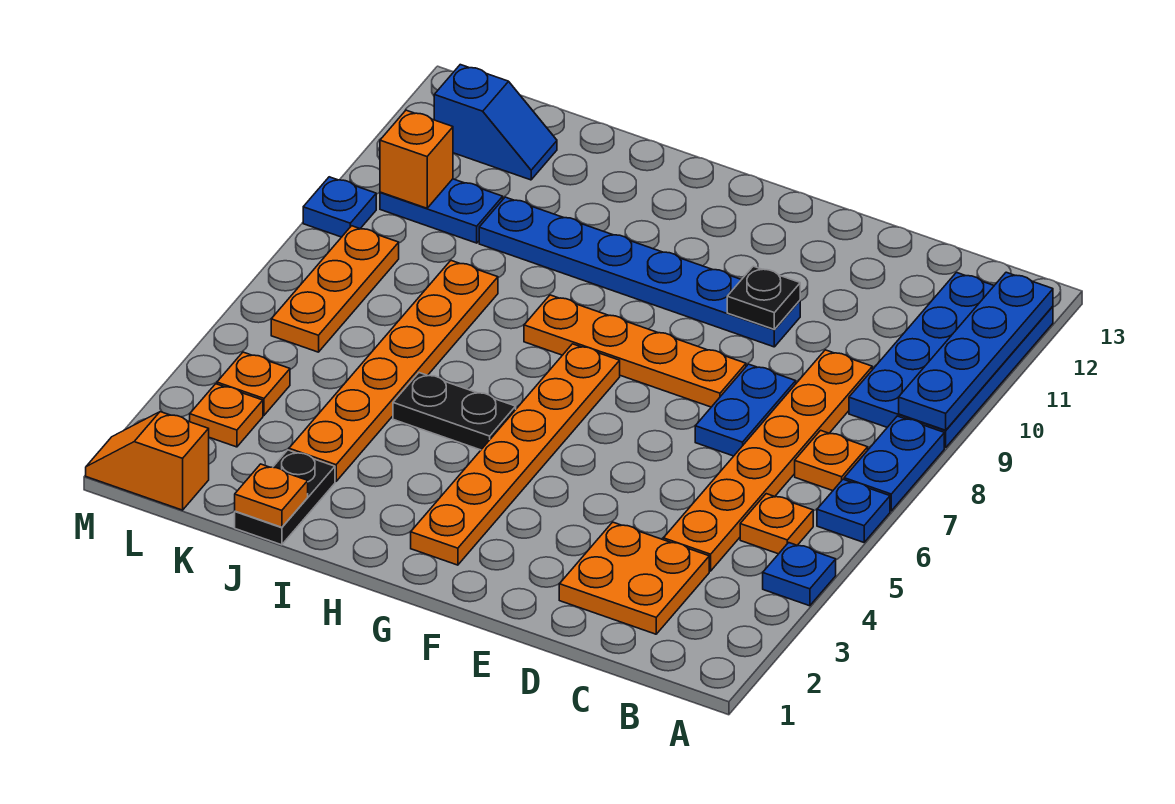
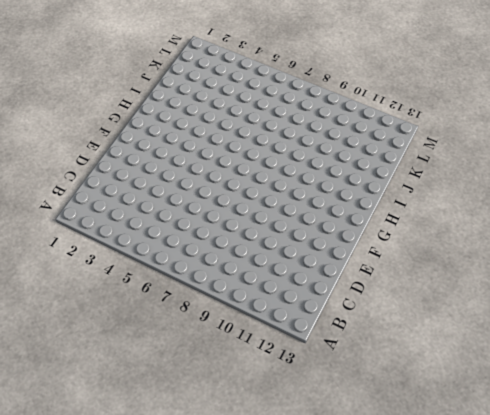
none -> blue plate A4 level 1
none -> blue plate A6 level 1
none -> blue plate A7:A8 level 1

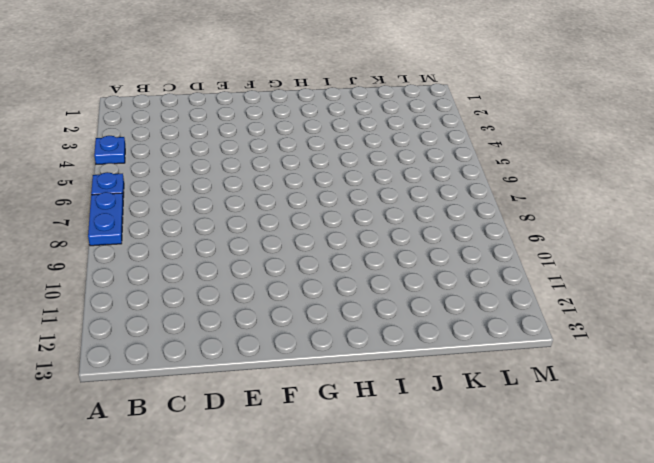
none -> blue plate A9:B12 level 1
none -> orange plate B5 level 1
none -> orange plate B7 level 1

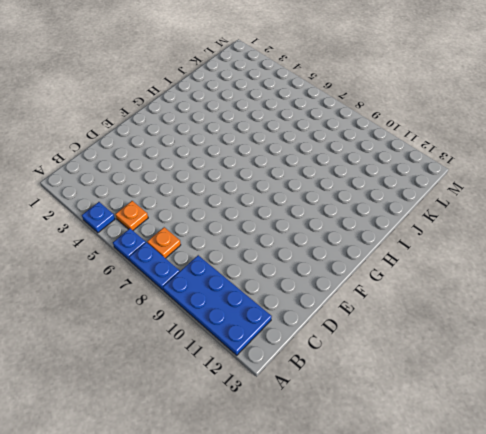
none -> orange plate C2:D3 level 1
none -> orange plate C4:C9 level 1
none -> blue plate D7:D8 level 1

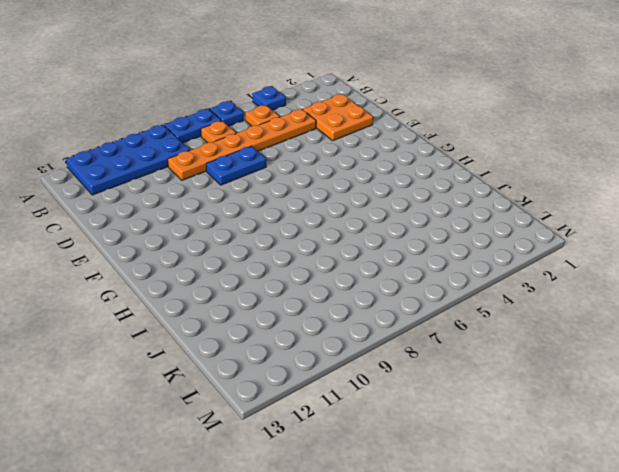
none -> orange plate E8:H8 level 1
none -> blue plate E10:J10 level 1
none -> orange plate G2:G7 level 1

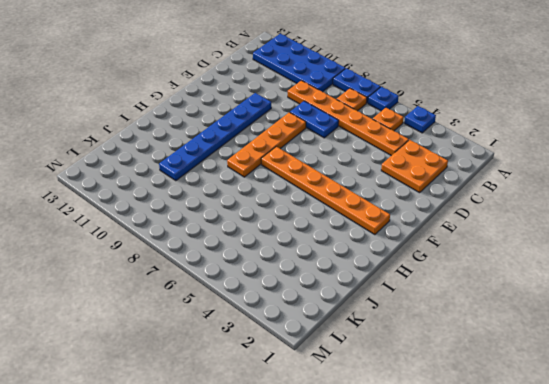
none -> black plate H5:I5 level 1
none -> black plate J1:J2 level 1
none -> orange plate J3:J8 level 1

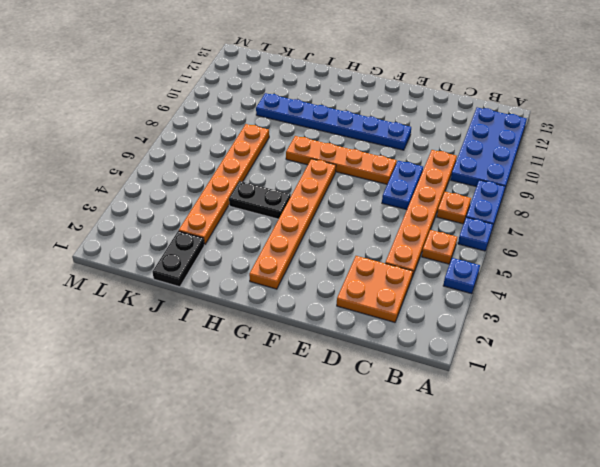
none -> blue plate K10:L10 level 1
none -> blue slope K12:L12 level 1 top L
none -> orange slope L1:M1 level 1 top L

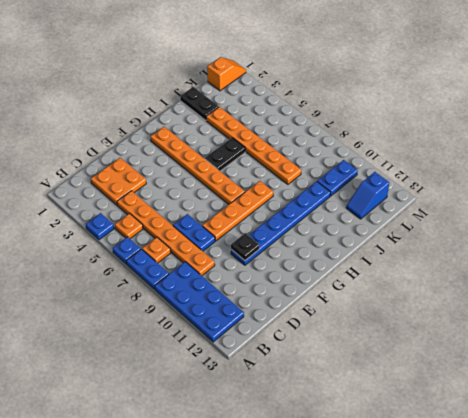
none -> orange plate L3 level 1
none -> orange plate L4 level 1
none -> orange plate L6:L8 level 1

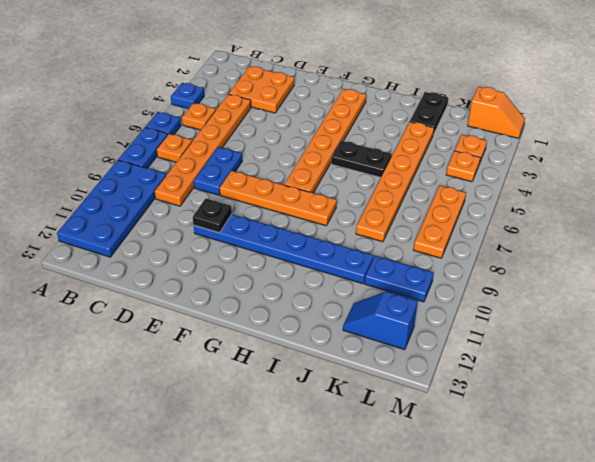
none -> blue plate M9 level 1
none -> blue plate A9:A12 level 2
none -> orange plate J1 level 2

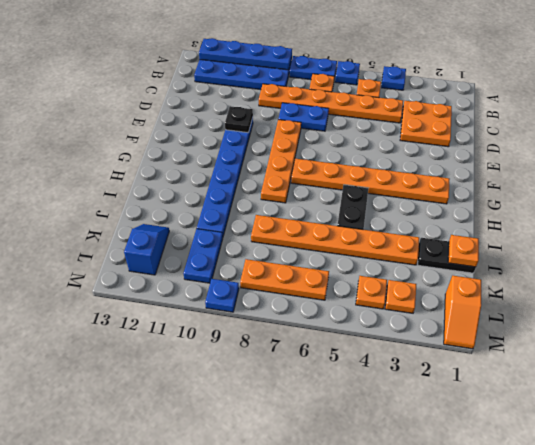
none -> orange brick L10 level 2

